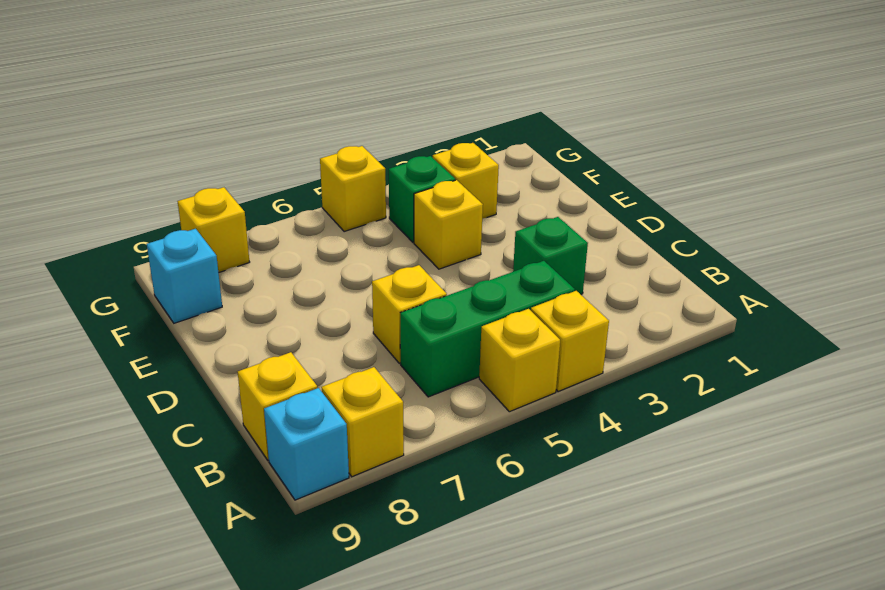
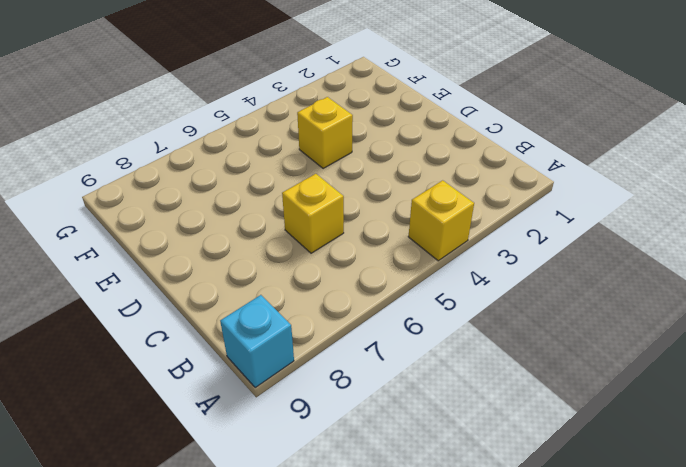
none -> yellow brick A5 level 1
none -> yellow brick A8 level 1
none -> green brick B4:B6 level 1

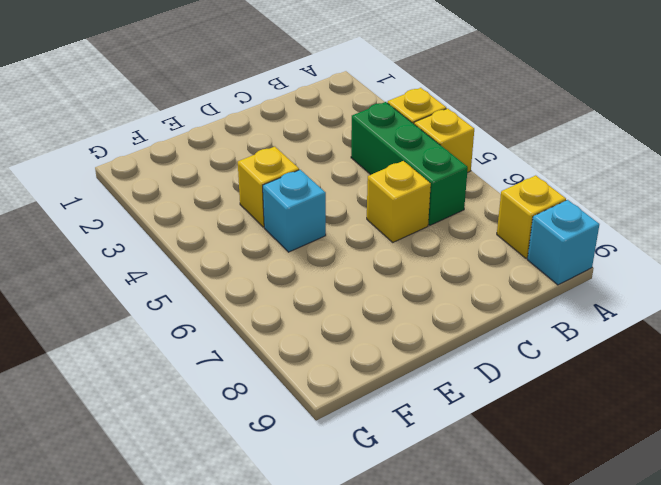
cyan brick E5 level 1 -> cyan brick F9 level 1
none -> yellow brick B9 level 1
none -> green brick C3 level 1
none -> yellow brick F3 level 1

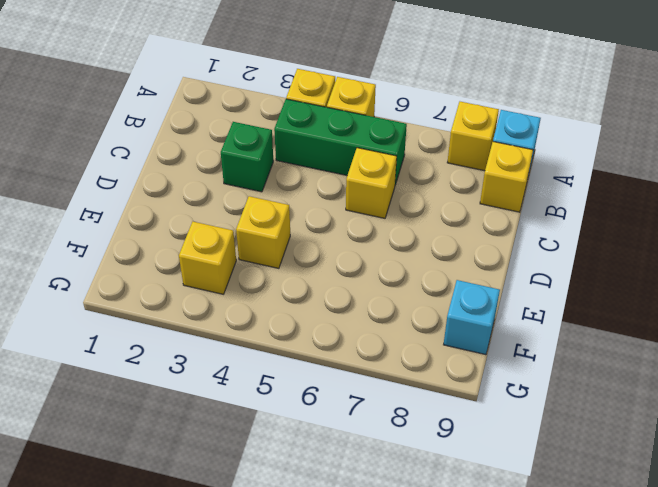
none -> green brick F4 level 1
none -> yellow brick G5 level 1
none -> yellow brick G8 level 1

